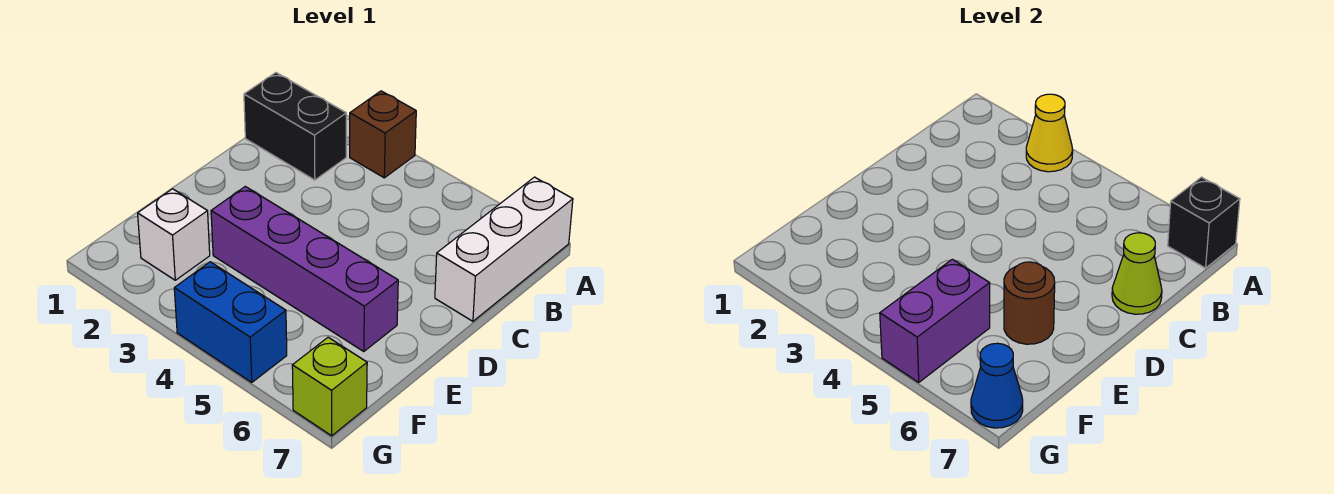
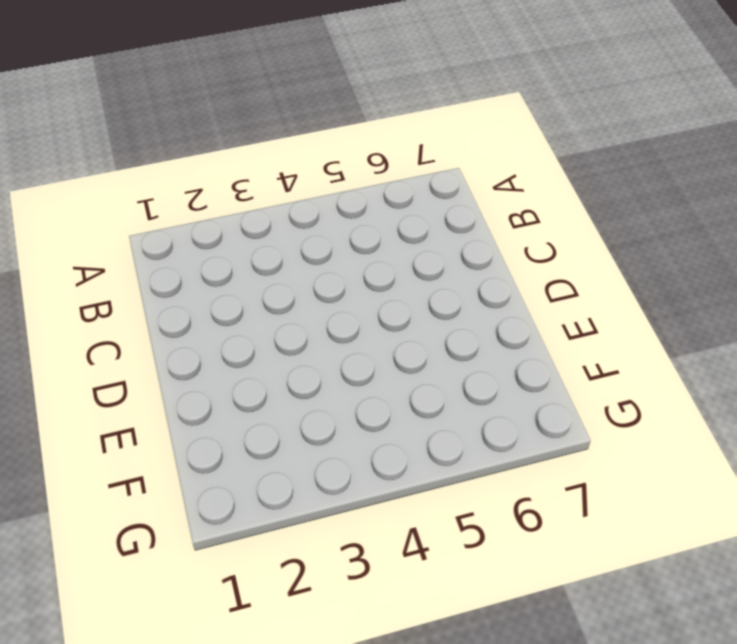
none -> brown brick A3 level 1
none -> white brick A7:C7 level 1
none -> black brick B1:B2 level 1

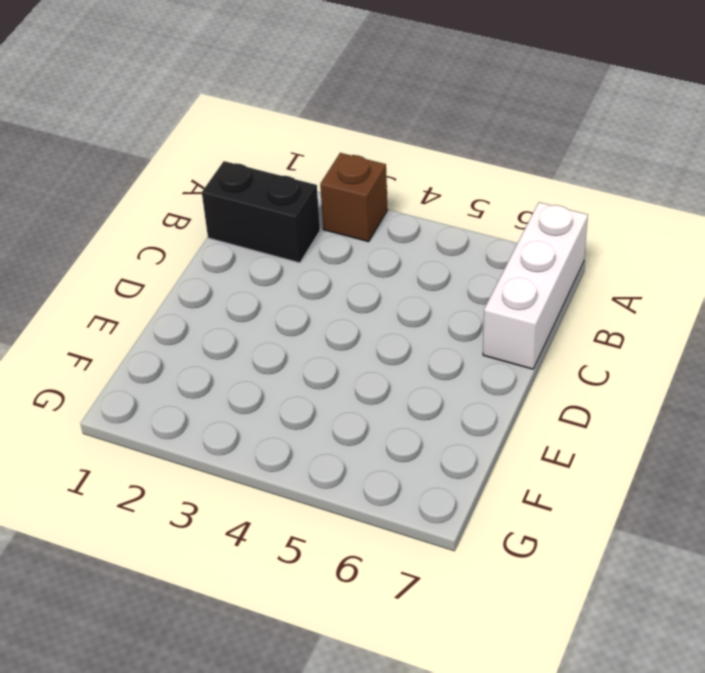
none -> purple brick E3:E6 level 1
none -> white brick F2 level 1
none -> blue brick G4:G5 level 1

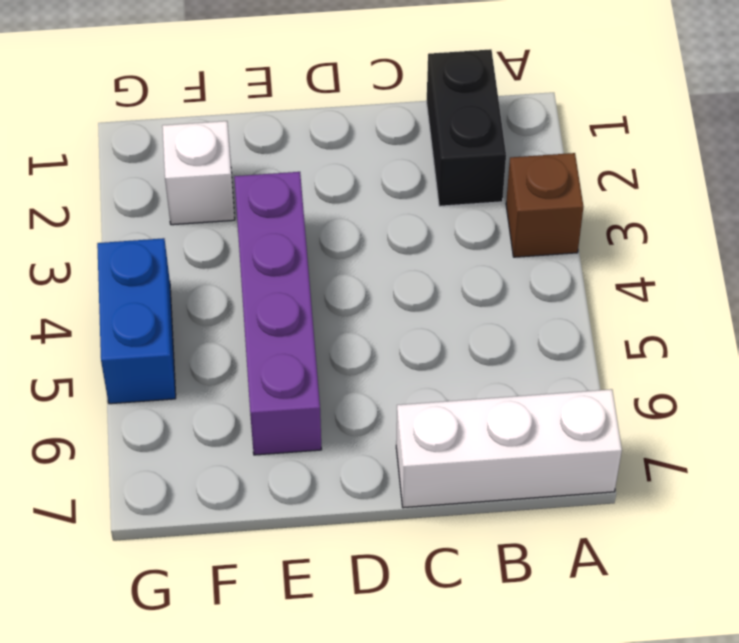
none -> lime brick G7 level 1
none -> yellow cone A3 level 2
none -> black brick A7 level 2

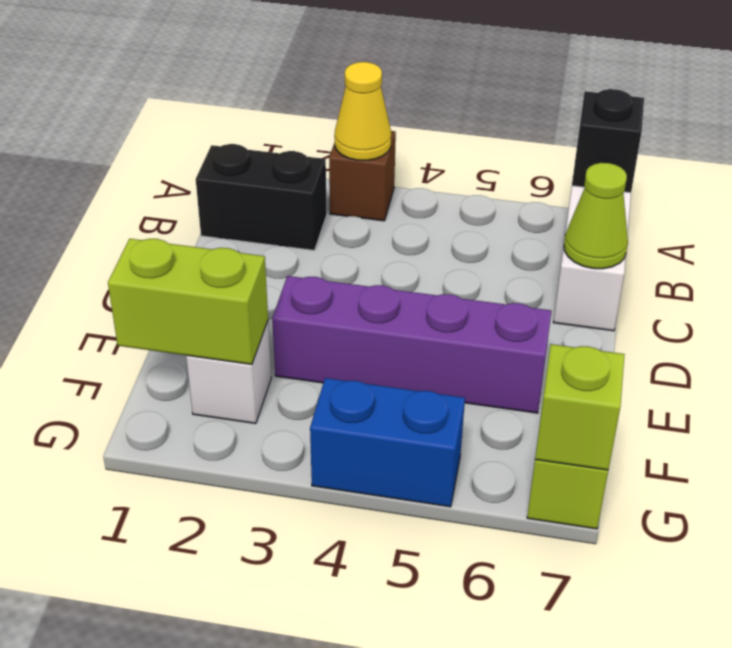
lime brick F1:F2 level 2 -> none
lime brick G7 level 2 -> blue cone G7 level 2
none -> brown round brick E6 level 2
none -> purple brick F5:G5 level 2

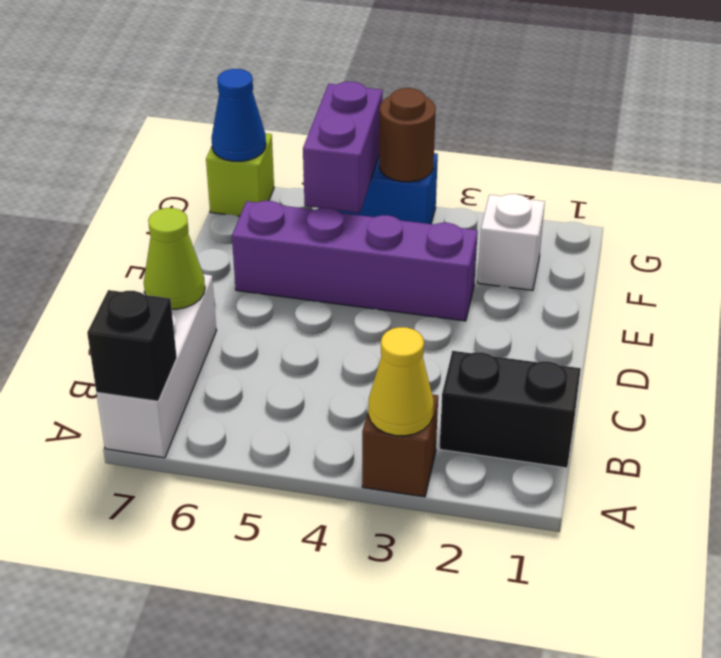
brown round brick G4 level 2 -> brown round brick E6 level 2

